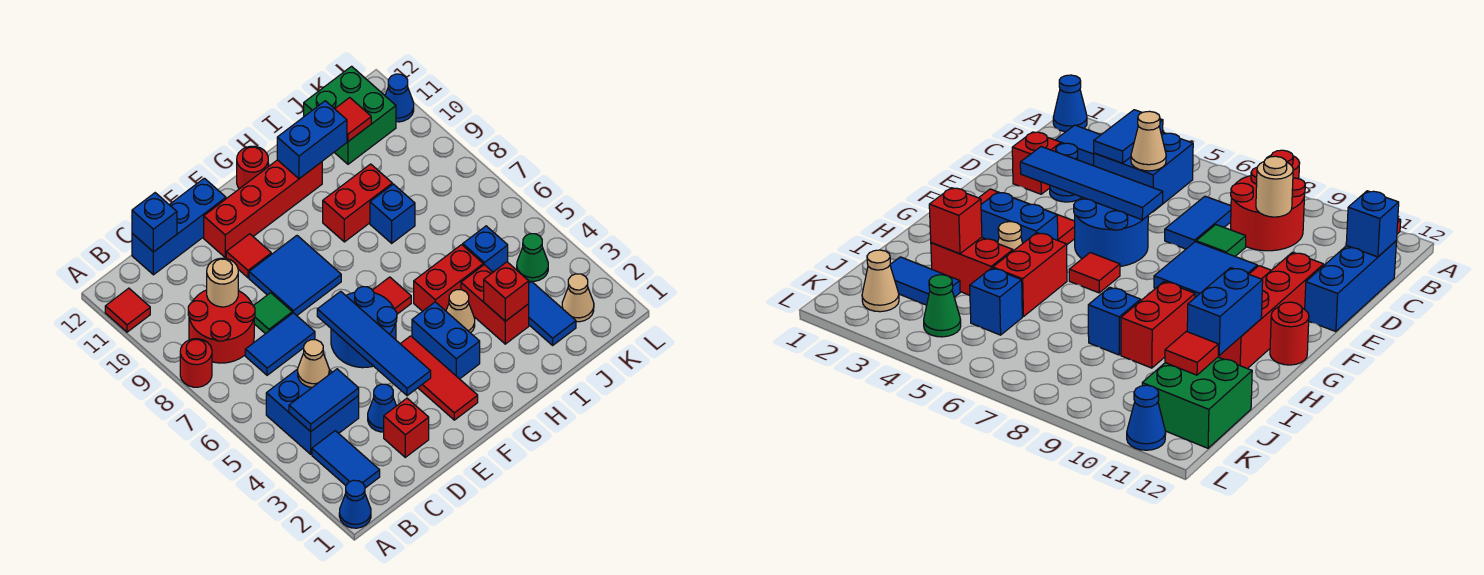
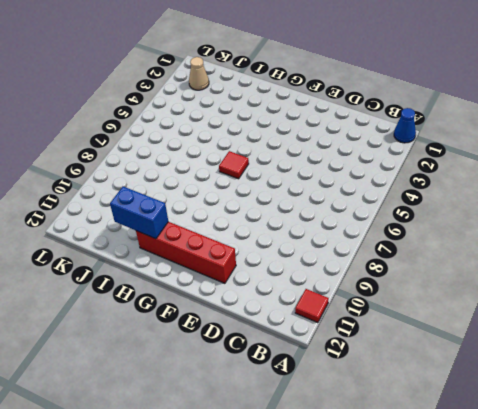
none -> red round brick A8 level 1
none -> blue tile B2:B3 level 1
none -> blue brick B4:C5 level 1
none -> red round brick B8:C9 level 1

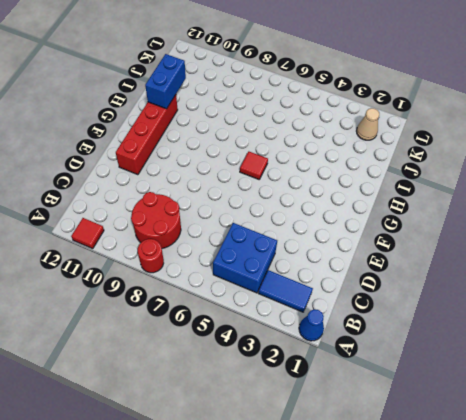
none -> blue tile C7:D7 level 1
none -> blue brick C12:E12 level 1
none -> red brick D2 level 1
none -> blue cone D3 level 1

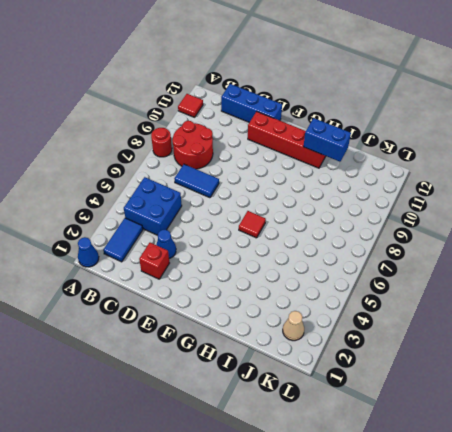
none -> green tile D8 level 1
none -> blue round brick E5:F6 level 1
none -> blue tile E8:F9 level 1
none -> red tile E10 level 1

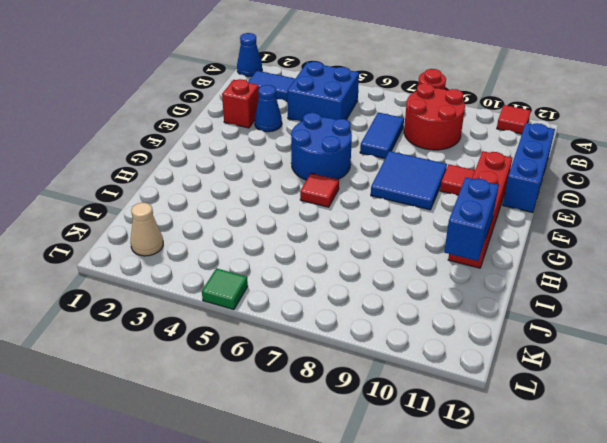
green tile L5 level 1 -> green tile D8 level 1
none -> red tile F2:F4 level 1
none -> blue brick G3:G4 level 1
none -> red round brick G12 level 1
none -> tan cone H4 level 1

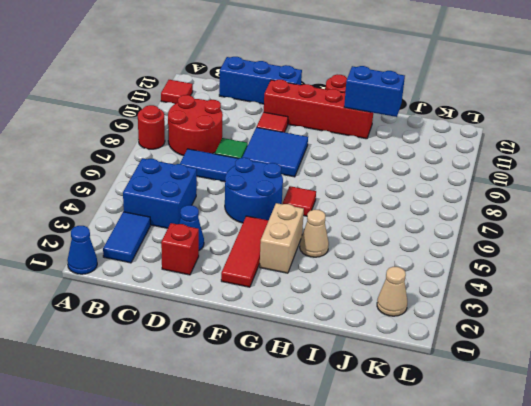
tan brick G3:G4 level 1 -> blue brick G3:G4 level 1
none -> red brick H5:I5 level 1
none -> red brick H9:I9 level 1
none -> red brick I3:I4 level 1
none -> blue brick I8 level 1

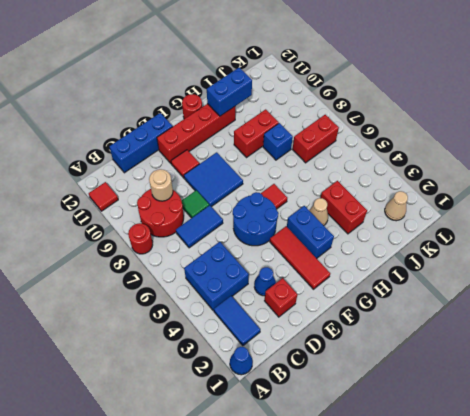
red brick J7:K7 level 1 -> red brick H5:I5 level 1
none -> blue tile J2:J3 level 1
none -> blue brick J5 level 1
none -> green brick J11:K12 level 1
none -> green cone K4 level 1

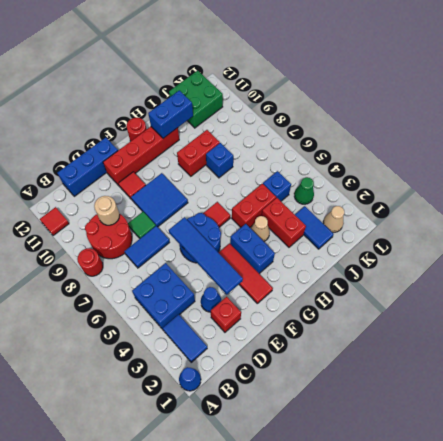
none -> blue cone L11 level 1
none -> blue tile B4:C4 level 2
none -> tan cone C5 level 2
none -> blue brick C12 level 2

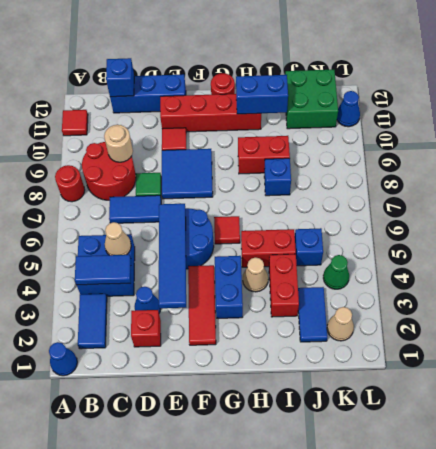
none -> red brick I3 level 2
none -> red tile J11 level 2

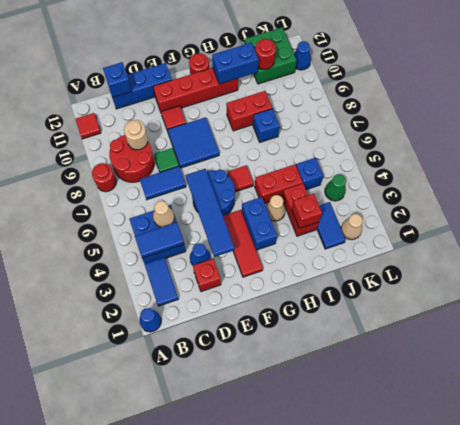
red round brick J11 level 2 -> red tile J11 level 2

